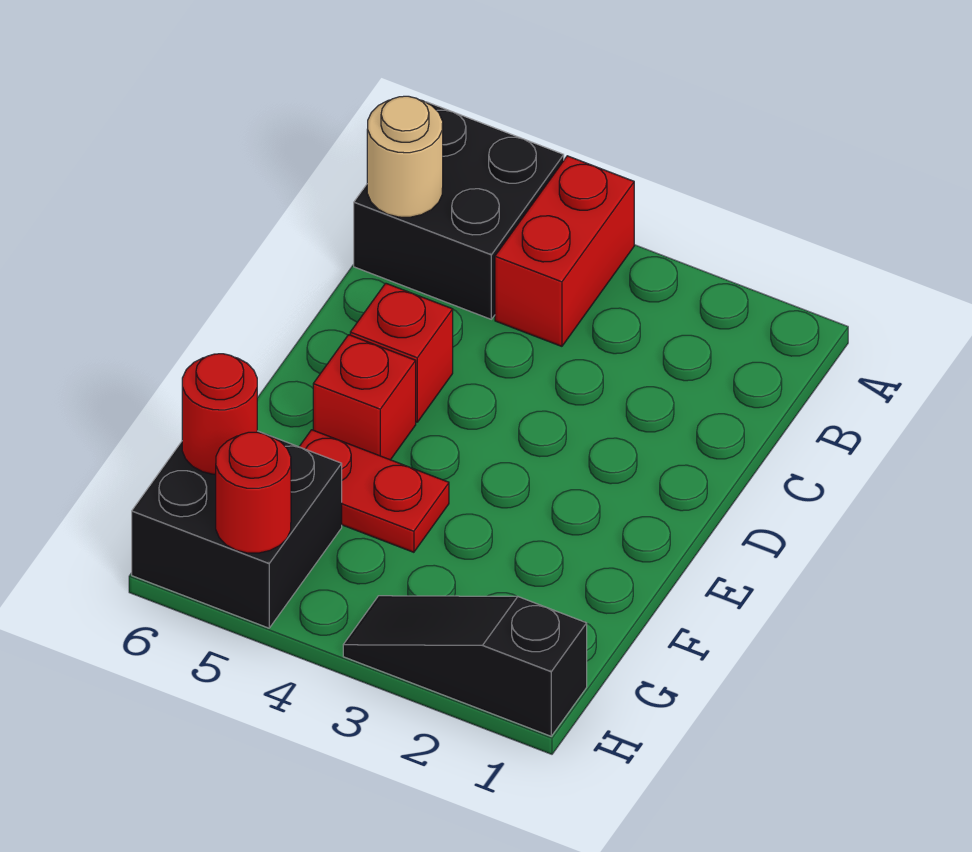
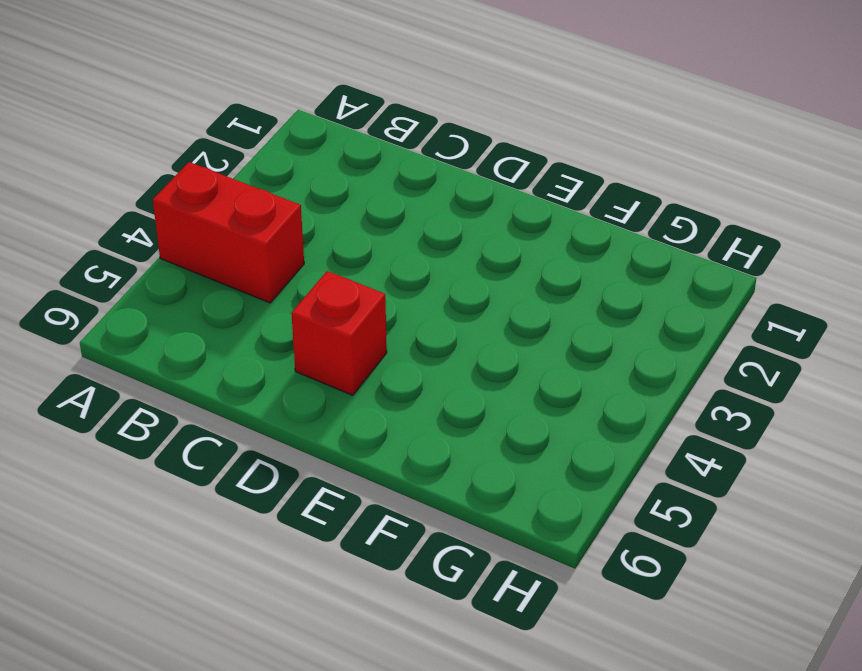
none -> black brick A5:B6 level 1
none -> red brick E5 level 1

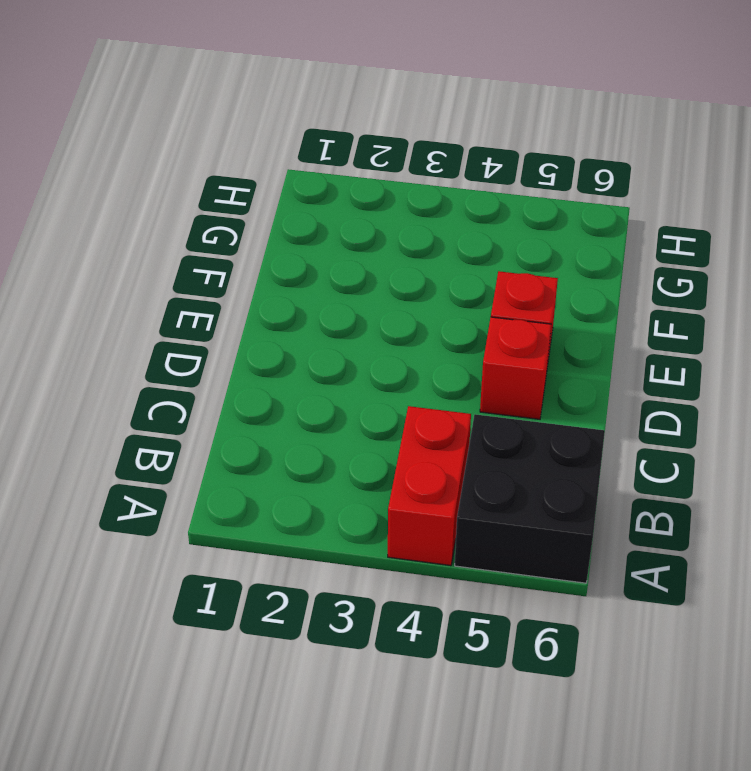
none -> red plate F4:F5 level 1
none -> black brick G5:H6 level 1

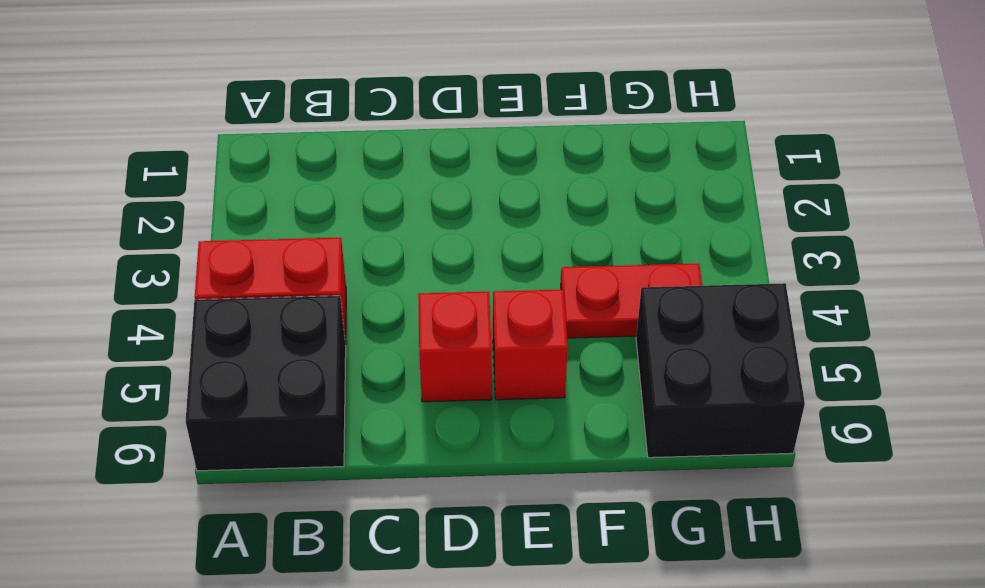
red plate F4:G4 level 1 -> red plate F4:F5 level 1
none -> black slope H1:H3 level 1 top 1
none -> tan round brick B6 level 2

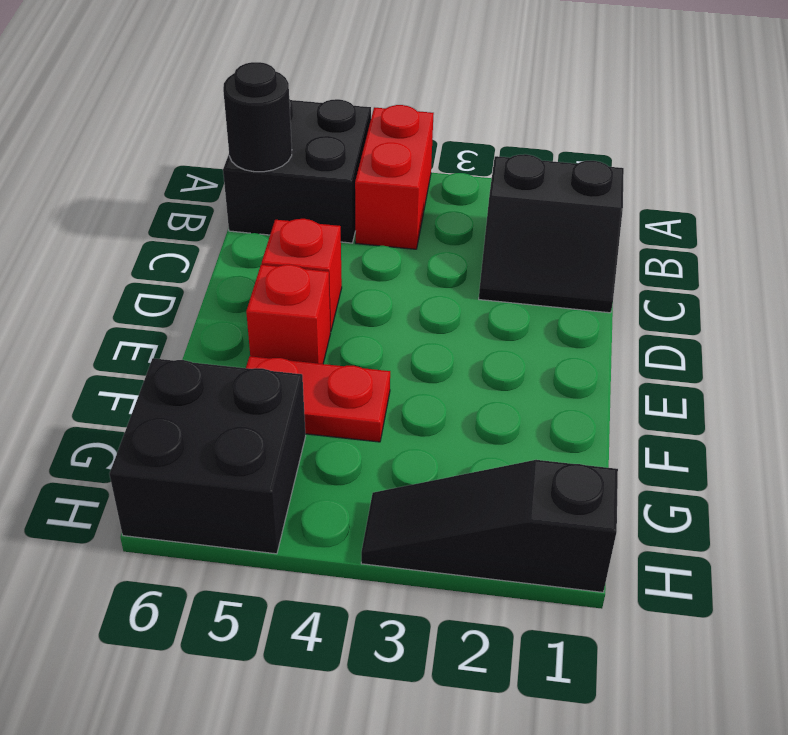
black slope B1:C2 level 1 top B -> none
black round brick B6 level 2 -> tan round brick B6 level 2
none -> red round brick G6 level 2
none -> red round brick H5 level 2

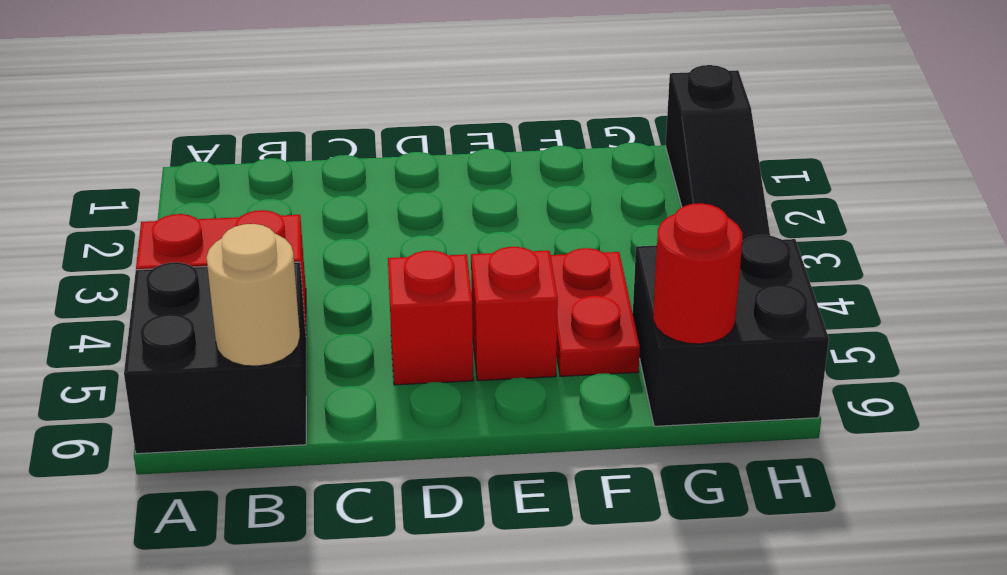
none -> red round brick H5 level 2

